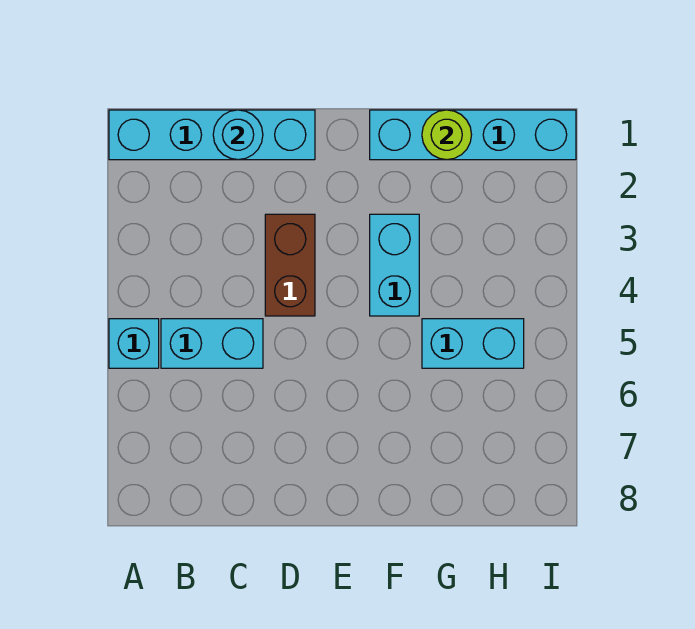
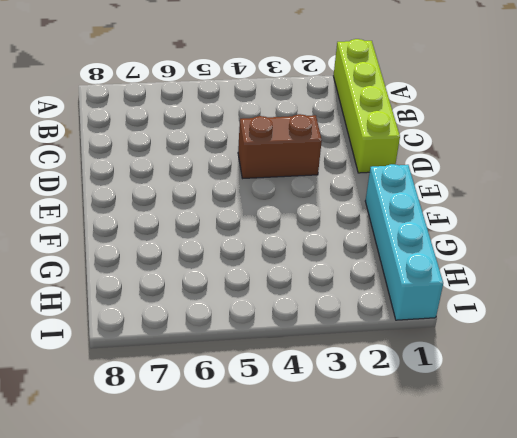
lime brick A1:D1 level 1 -> cyan brick A1:D1 level 1
none -> cyan brick A5 level 1
none -> cyan brick B5:C5 level 1

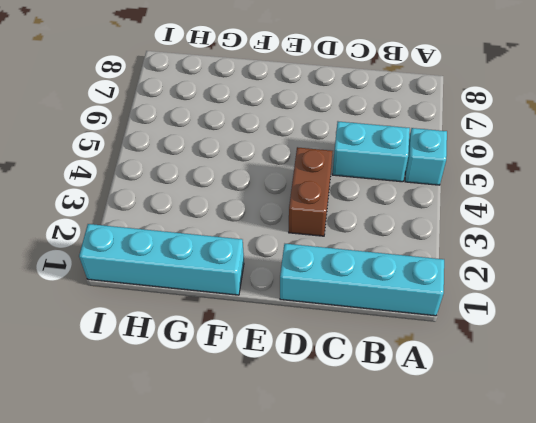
none -> cyan brick F3:F4 level 1
none -> cyan brick G5:H5 level 1

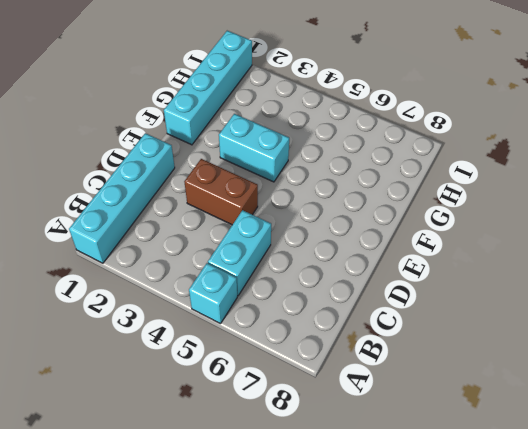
none -> cyan brick G5:H5 level 1
none -> cyan round brick C1 level 2

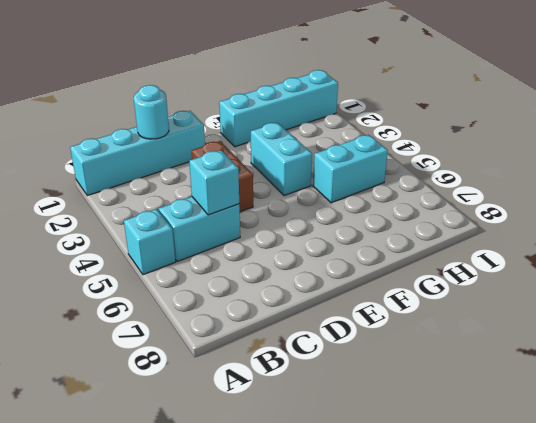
cyan brick C5 level 2 -> none
none -> lime round brick G1 level 2

